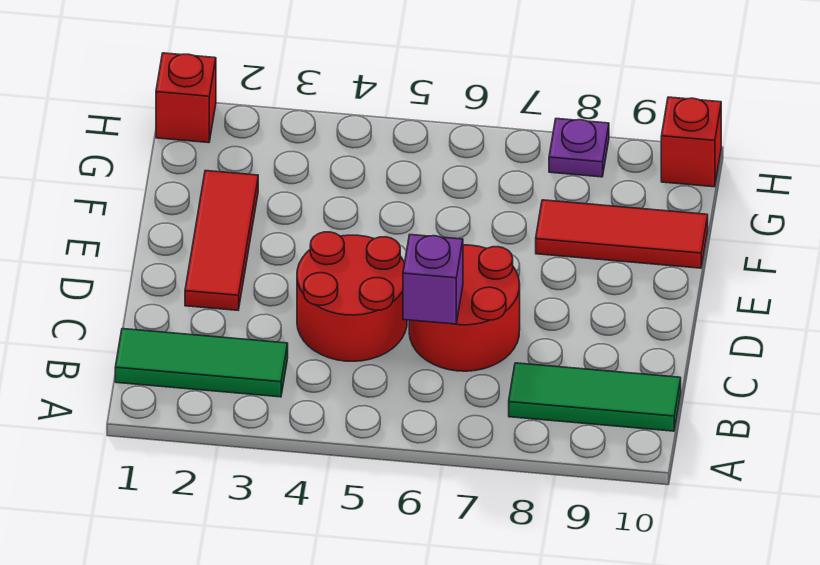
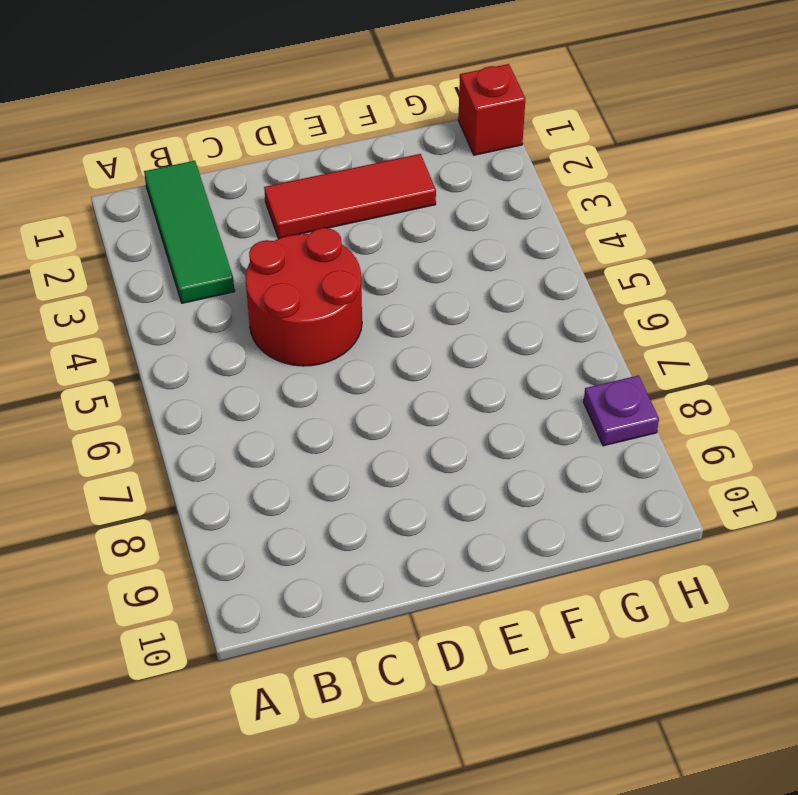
none -> green tile B8:B10 level 1
none -> red round brick C6:D7 level 1

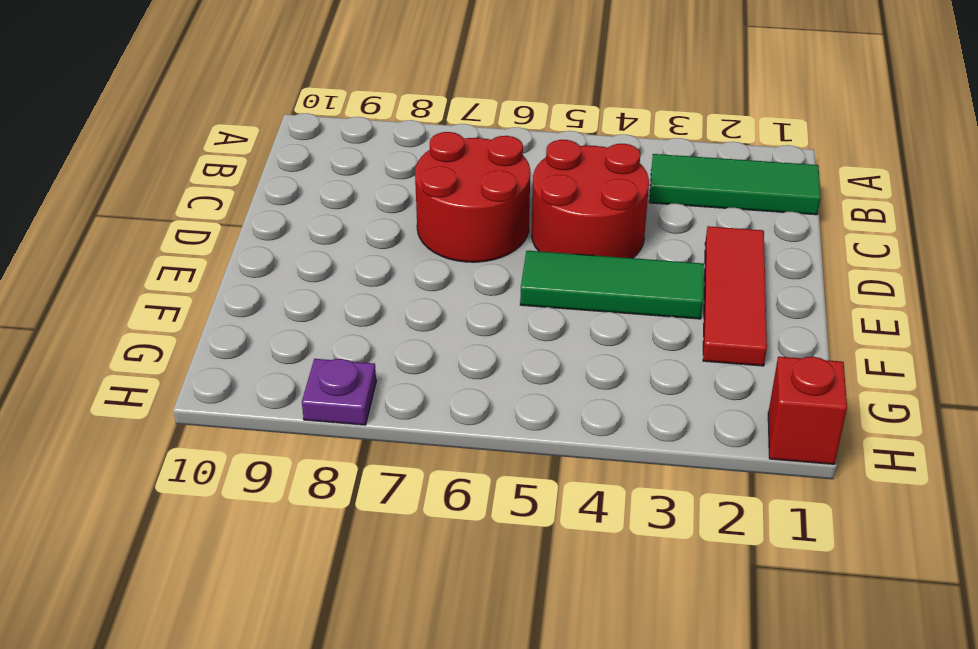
green tile E3:E5 level 1 -> green tile B8:B10 level 1
none -> red tile F8:F10 level 1
none -> red brick H10 level 1

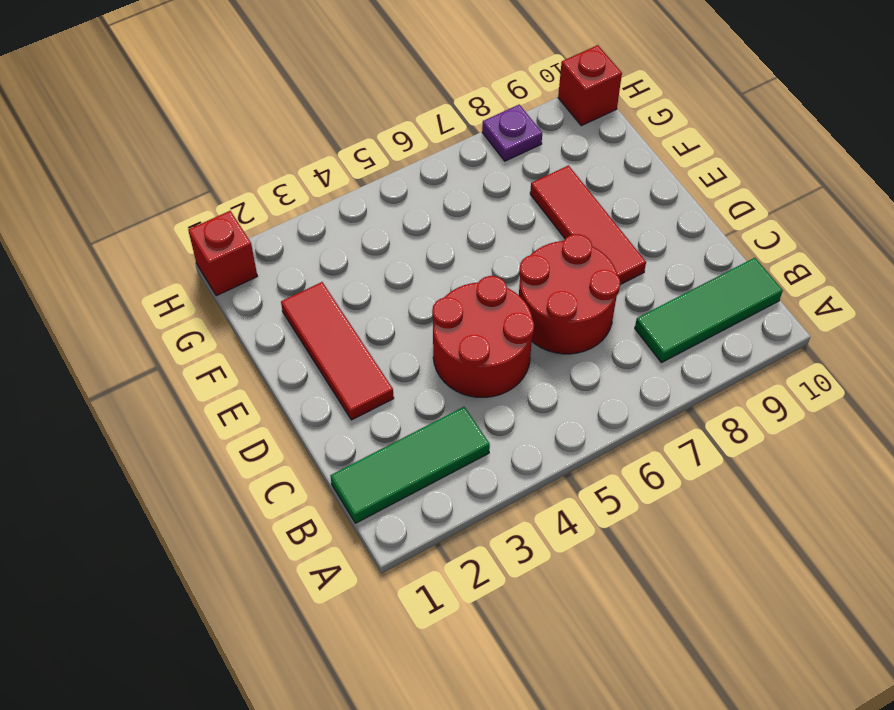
red tile D8:F8 level 1 -> red tile F8:F10 level 1
none -> purple brick C6 level 2

